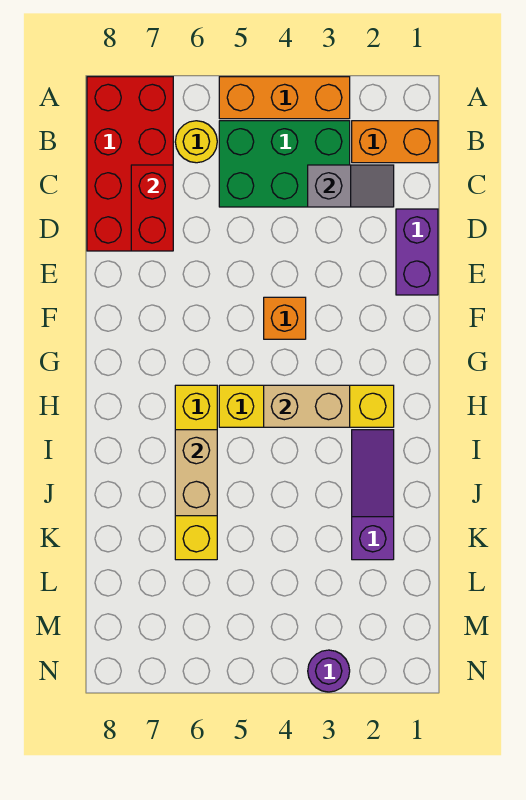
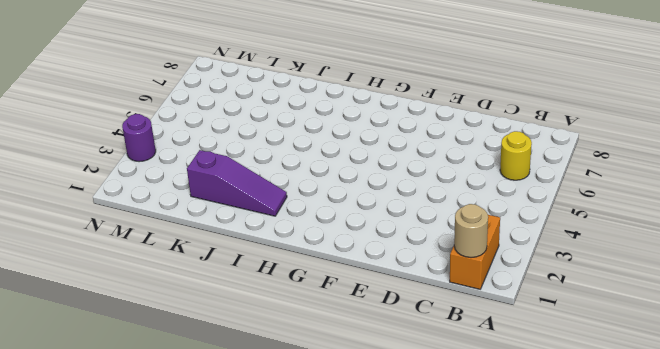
tan round brick B1 level 2 -> none
none -> orange brick A3:A5 level 1
none -> red brick A7:D8 level 1
none -> green brick B3:C5 level 1

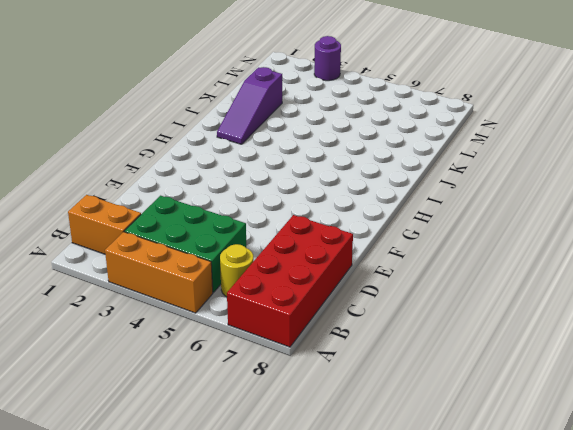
none -> purple brick D1:E1 level 1
none -> orange brick F4 level 1
none -> yellow brick H2:H5 level 1

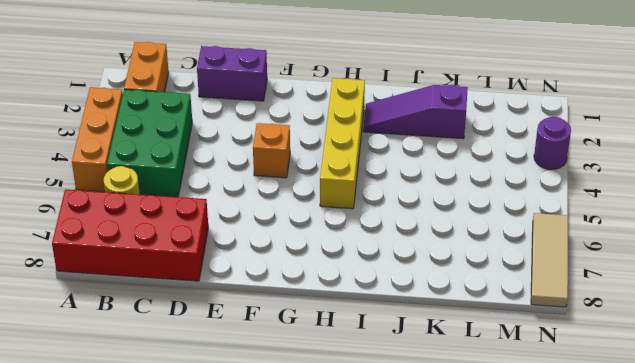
tan tile N6:N8 level 1 -> none
none -> yellow brick H6:K6 level 1
none -> grey slope C2:C3 level 2 top 3
none -> red brick C7:D7 level 2

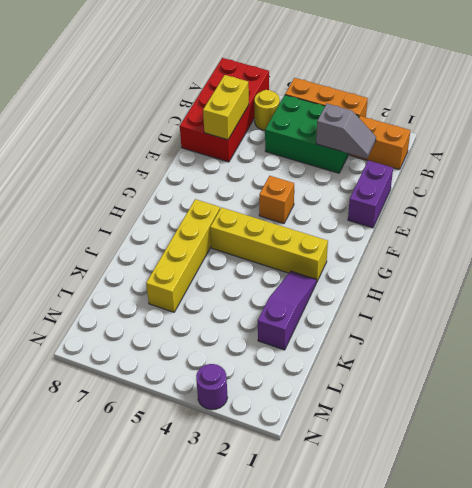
yellow brick C7:D7 level 2 -> red brick C7:D7 level 2
none -> tan brick H3:H4 level 2
none -> tan brick I6:J6 level 2

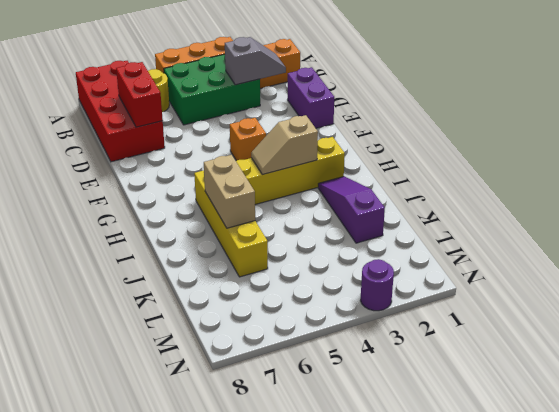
tan slope H3:H4 level 2 top 3 -> tan brick H3:H4 level 2

